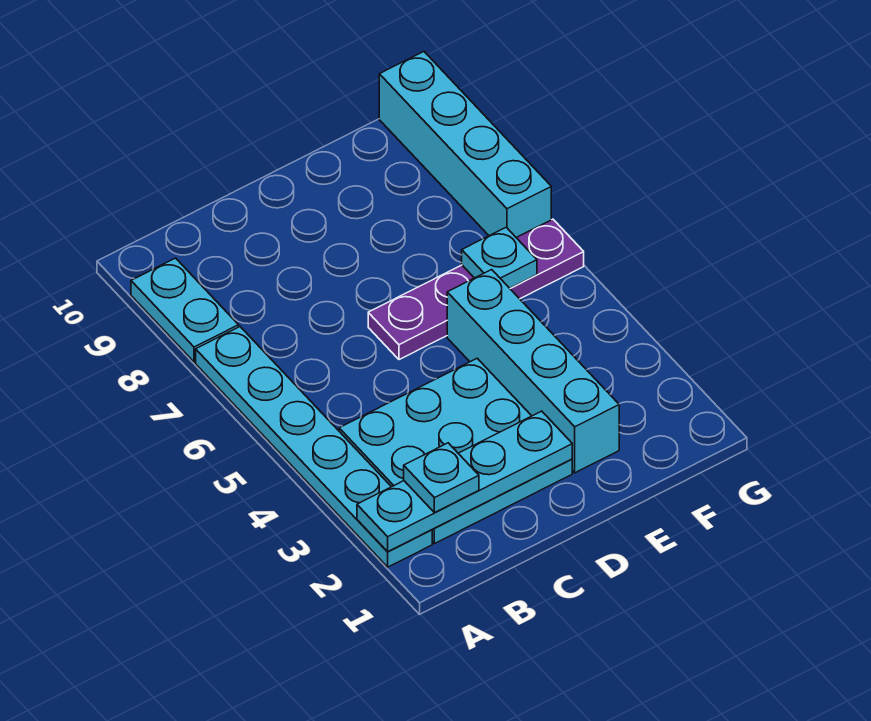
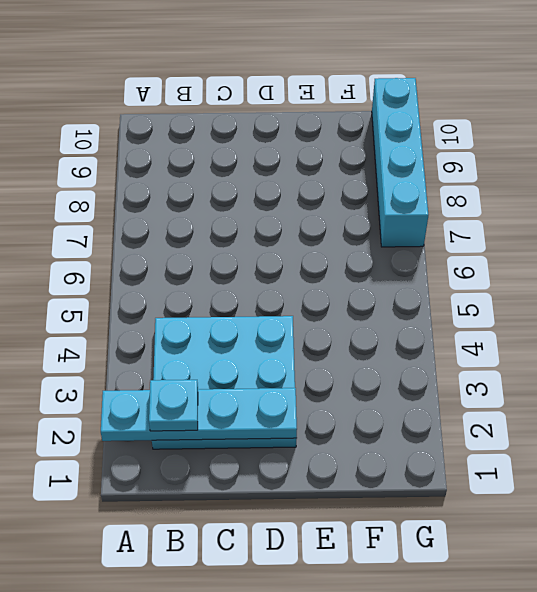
none -> cyan plate A2:A7 level 1
none -> cyan plate A8:A9 level 1

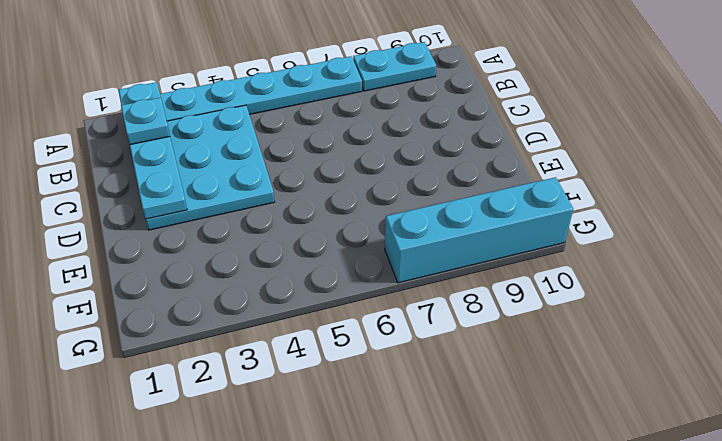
none -> purple plate D6:G6 level 1
none -> cyan brick E2:E5 level 1

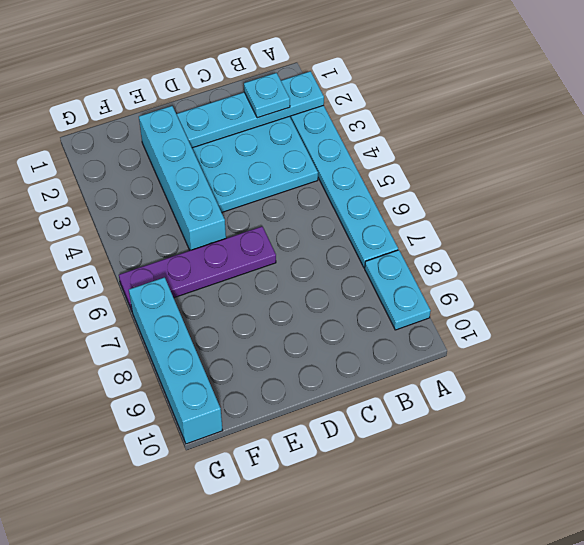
none -> cyan plate F6 level 2

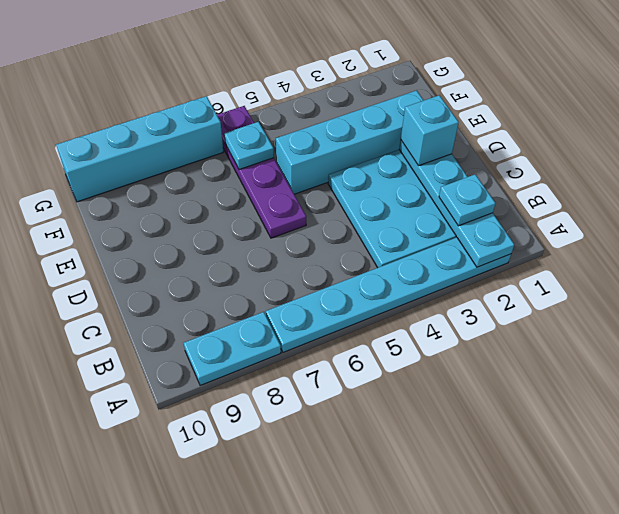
cyan brick D2 level 3 -> none

